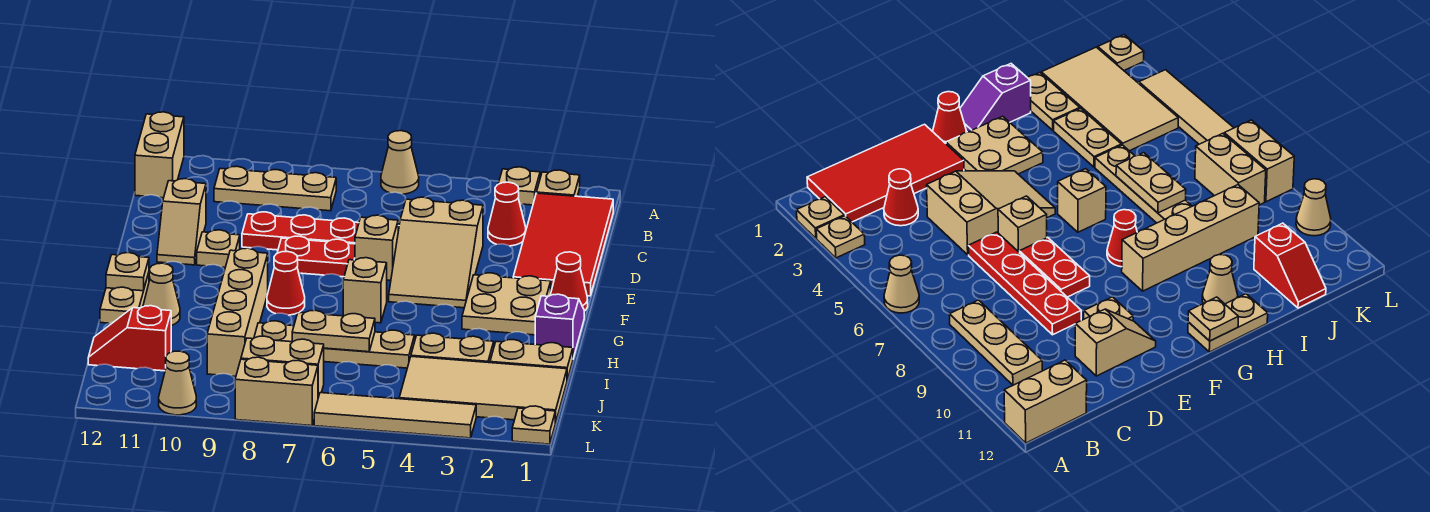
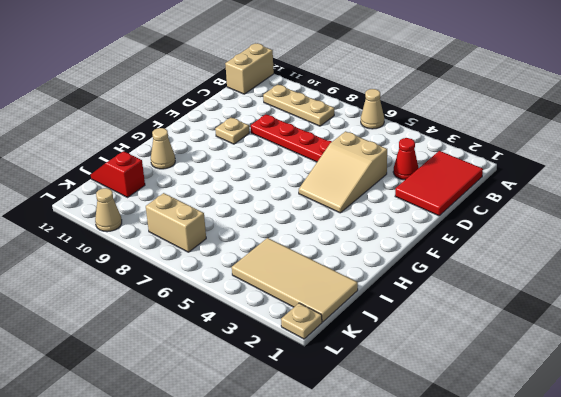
red tile B1:D2 level 1 -> red tile B1:E2 level 1
none -> tan plate A2 level 1
none -> tan plate A3 level 1
none -> tan slope D11:E11 level 1 top D
none -> tan brick E6 level 1

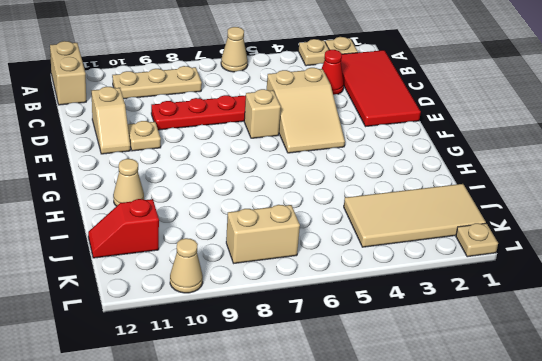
none -> red plate E7:E8 level 1
none -> red cone F1 level 1
none -> tan plate F2:G3 level 1
none -> purple slope G1:H1 level 1 top H

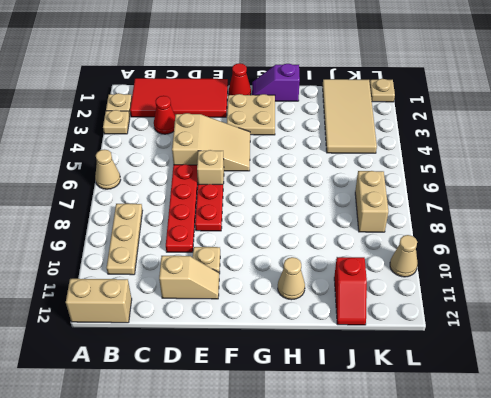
none -> tan brick G6 level 1
none -> red cone G8 level 1
none -> tan brick G9:J9 level 1
none -> tan plate G12:H12 level 1

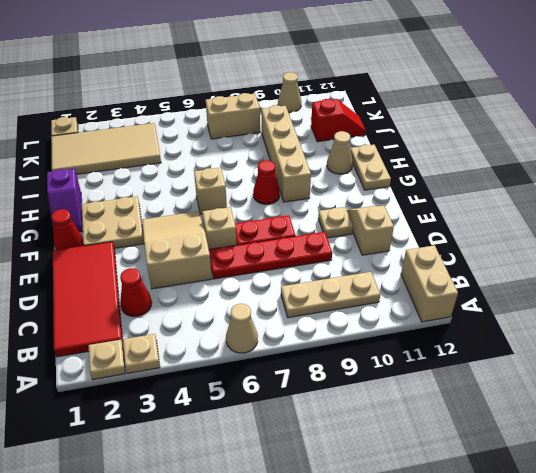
none -> tan plate I1:I2 level 1
none -> tan plate I3:I4 level 1
none -> tan plate I5:I8 level 1
none -> tan tile L3:L6 level 1

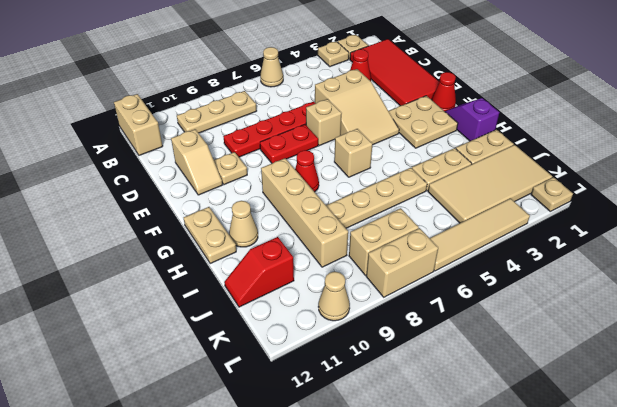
none -> tan plate G12 level 2
none -> tan plate I6:I7 level 2

